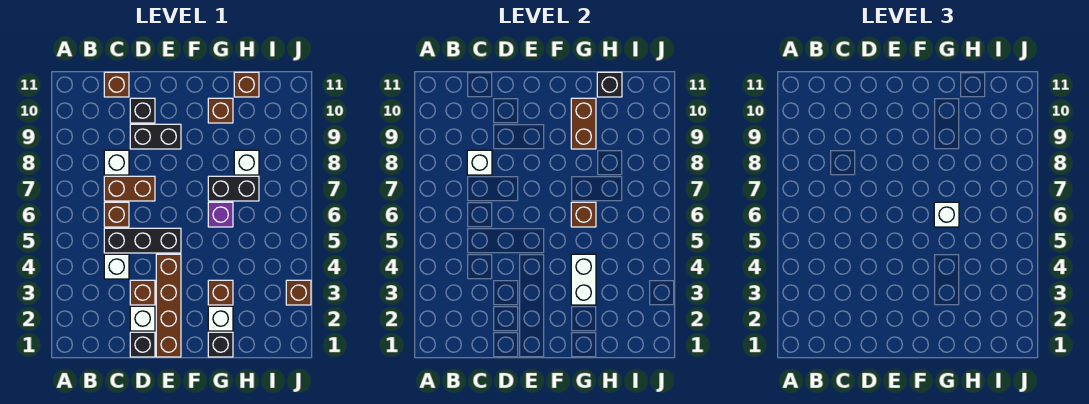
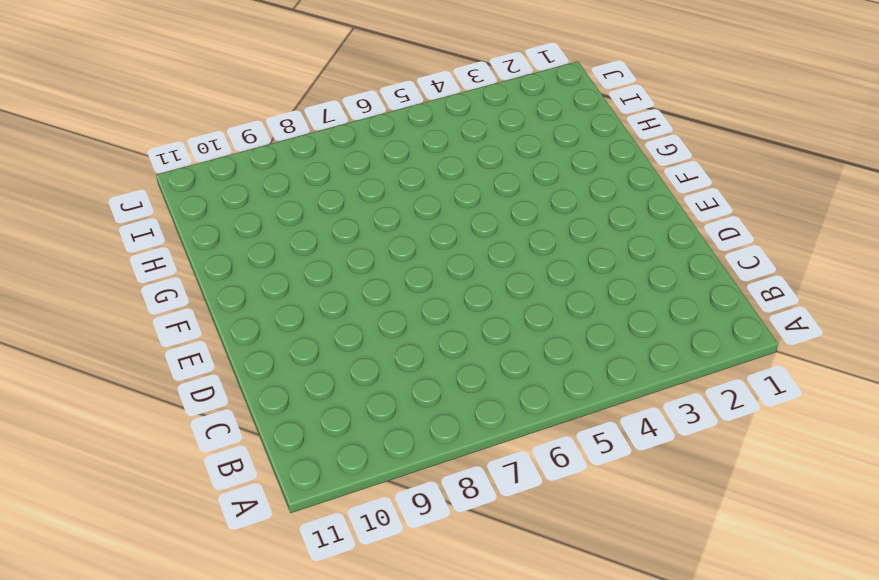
none -> white brick C4 level 1
none -> black brick C5:E5 level 1
none -> brown brick C6 level 1

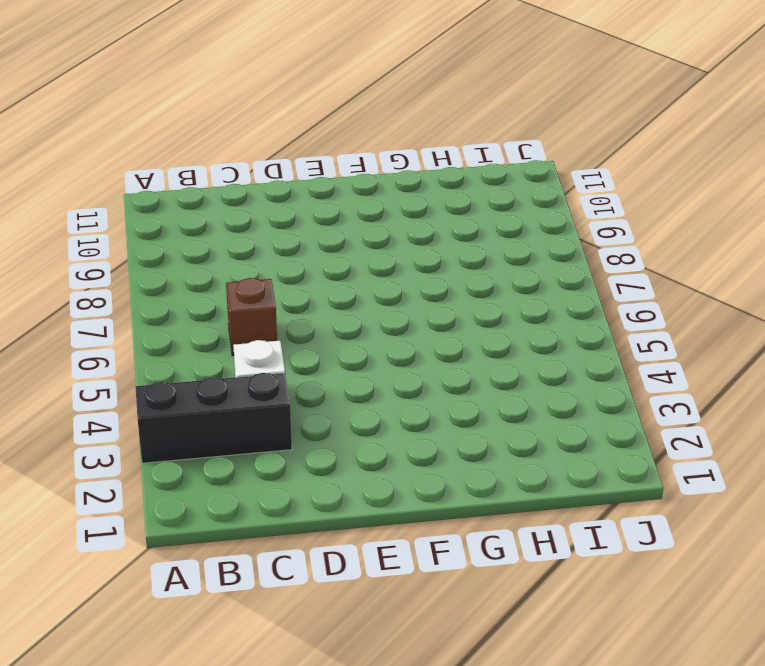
black brick A3:C3 level 1 -> black brick C5:E5 level 1
none -> brown brick C7:D7 level 1
none -> white brick C8 level 1
none -> brown brick C11 level 1

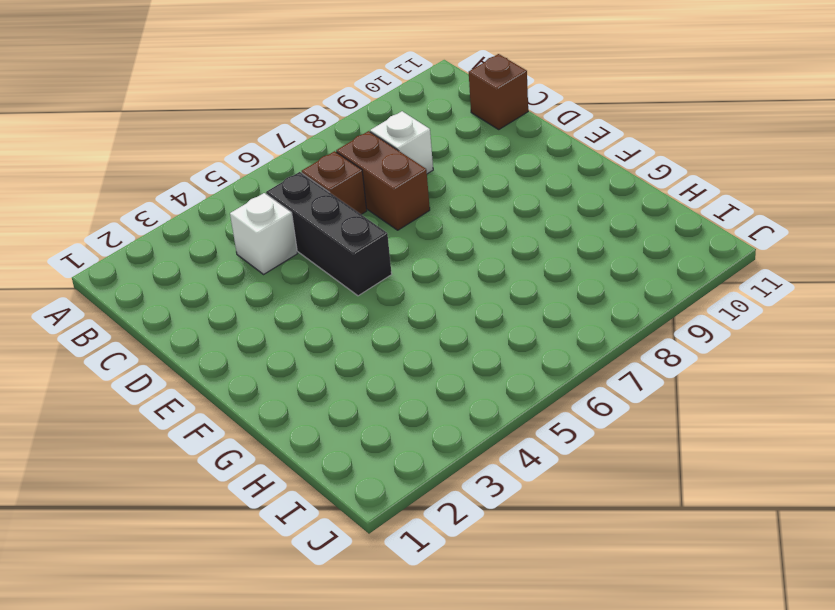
none -> black brick D1 level 1
none -> white brick D2 level 1
none -> brown brick D3 level 1

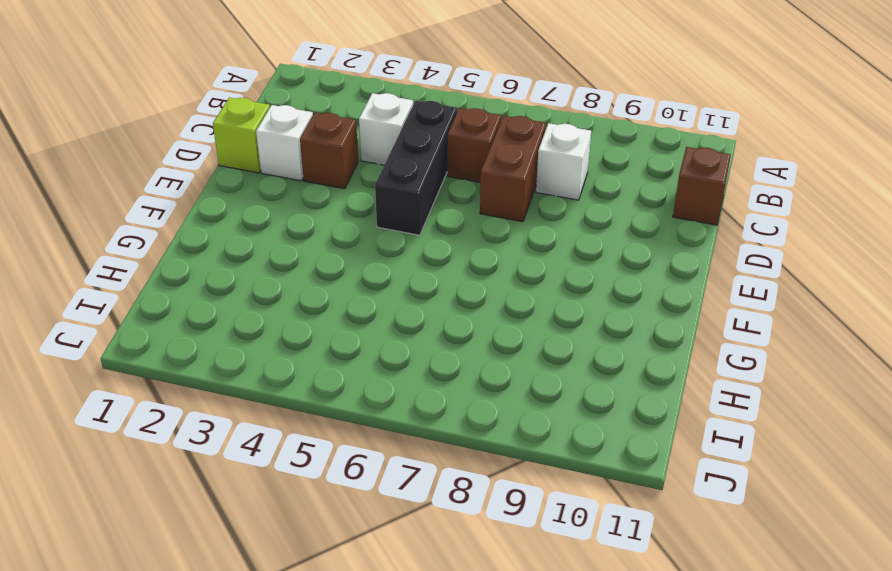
lime brick D1 level 1 -> black brick D1 level 1
none -> black brick D9:E9 level 1
none -> black brick D10 level 1
none -> brown brick E1:E4 level 1

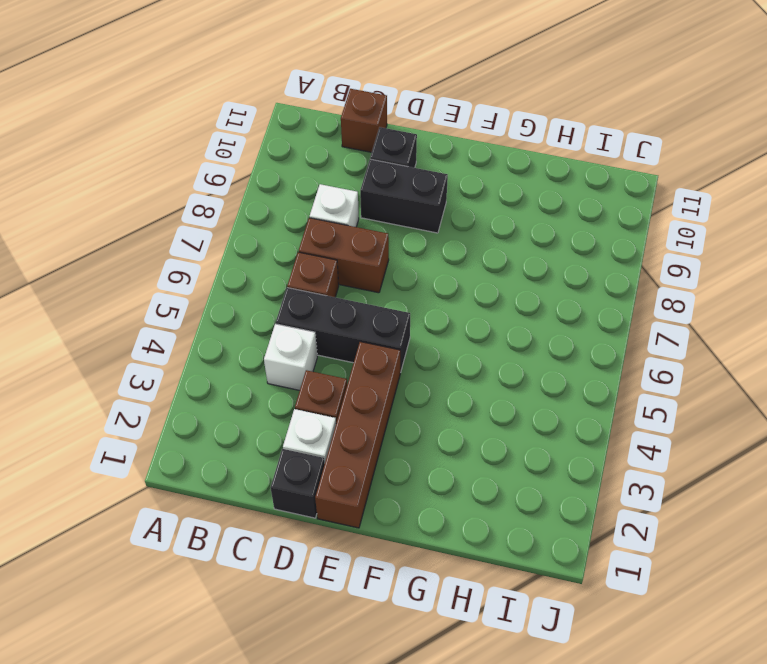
none -> black brick G1 level 1
none -> white brick G2 level 1
none -> brown brick G3 level 1

